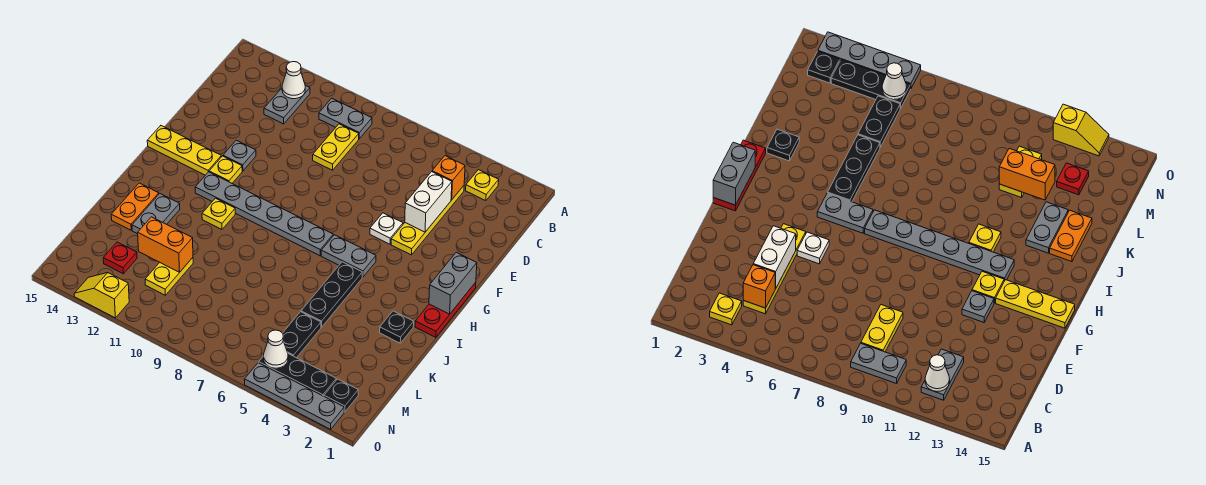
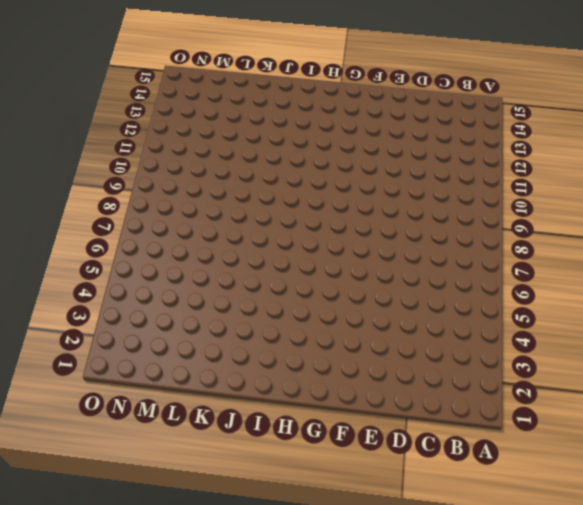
none -> yellow plate B3 level 1
none -> grey plate B9:B10 level 1
none -> grey plate B12:C12 level 1
none -> yellow plate C4:F4 level 1

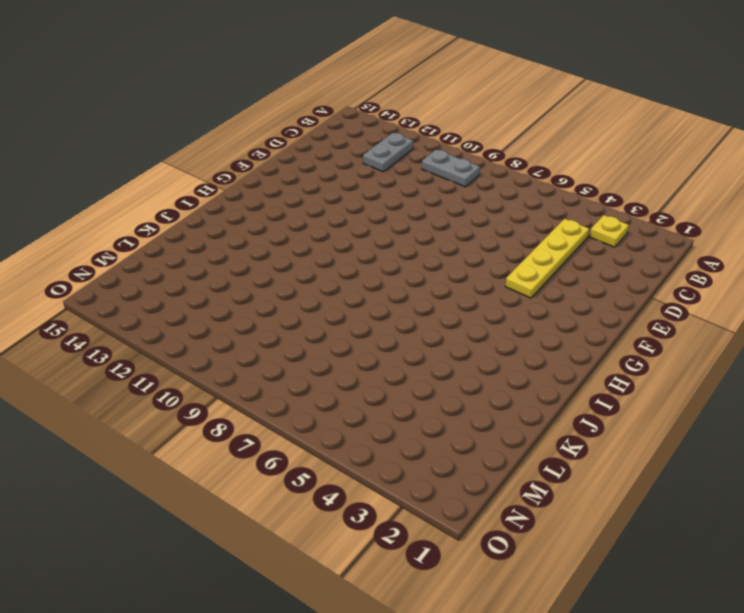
none -> yellow plate C9:D9 level 1
none -> white plate F5 level 1
none -> grey plate F12 level 1
none -> red plate G1:I1 level 1

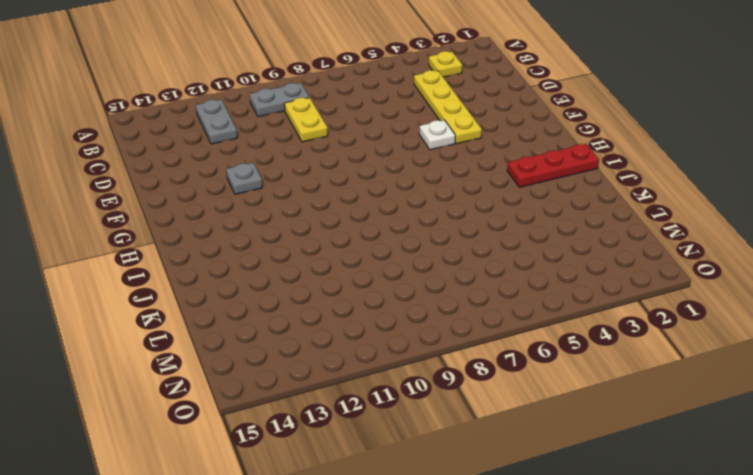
red plate I1:I3 level 1 -> red plate G1:I1 level 1
none -> yellow plate G12 level 1
none -> yellow plate G13:G15 level 1
none -> grey plate H5:H6 level 1
none -> grey plate H7:H12 level 1

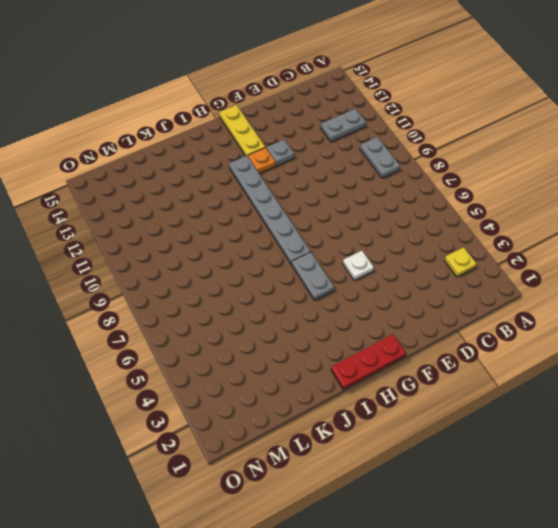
orange plate G12 level 1 -> yellow plate G12 level 1
none -> yellow plate C4:F4 level 1
none -> yellow plate C9:D9 level 1
none -> black plate I5:K5 level 1
none -> yellow plate I11 level 1

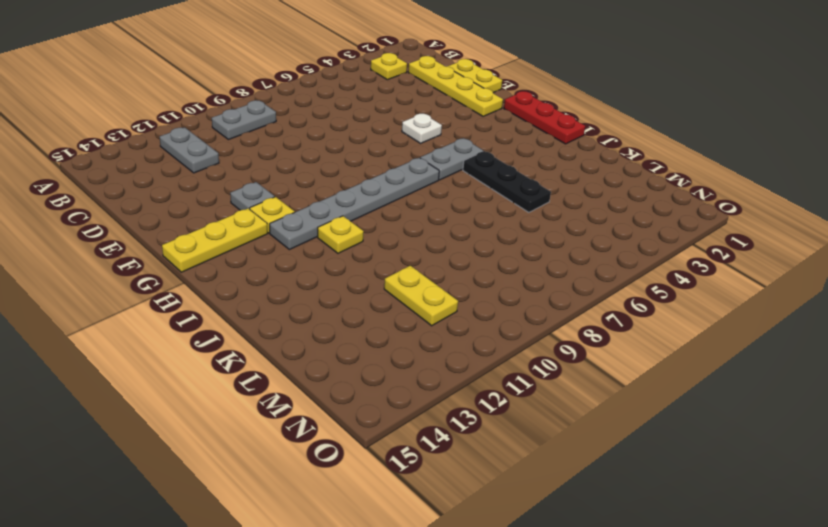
yellow plate C2:F2 level 1 -> yellow plate C4:F4 level 1
yellow plate D1:E1 level 1 -> yellow plate C9:D9 level 1
none -> black plate J2 level 1
none -> grey plate J13:K13 level 1
none -> orange plate J14:K14 level 1
none -> black plate L5:M5 level 1

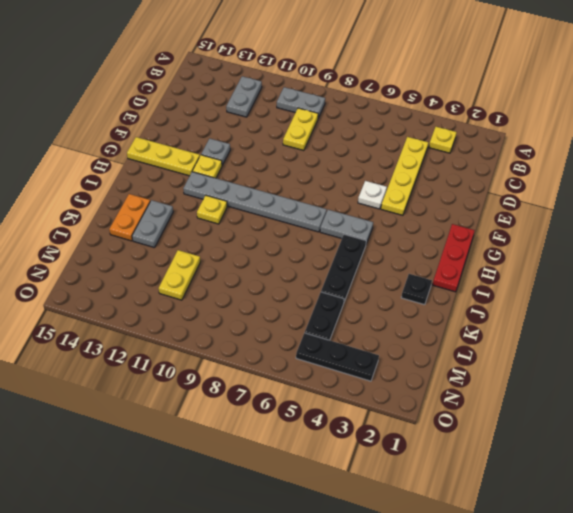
none -> red plate M13 level 1
none -> black plate N2 level 1
none -> grey plate O2:O5 level 1
none -> yellow slope O12:O13 level 1 top 12

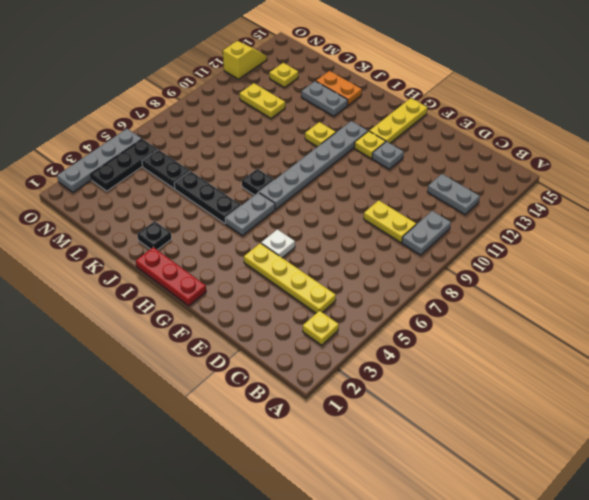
black plate I7 level 1 -> black plate N2 level 1
yellow plate M13 level 1 -> red plate M13 level 1
none -> white cone B12 level 2
none -> orange brick C4 level 2
none -> white brick D4:E4 level 2
none -> grey brick G1:H1 level 2

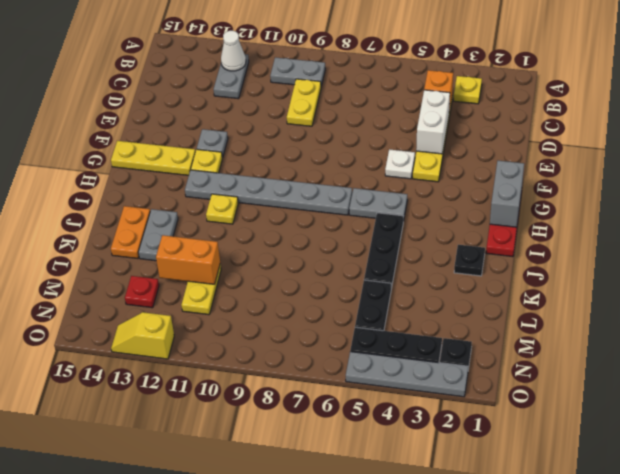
none -> white cone N5 level 2

